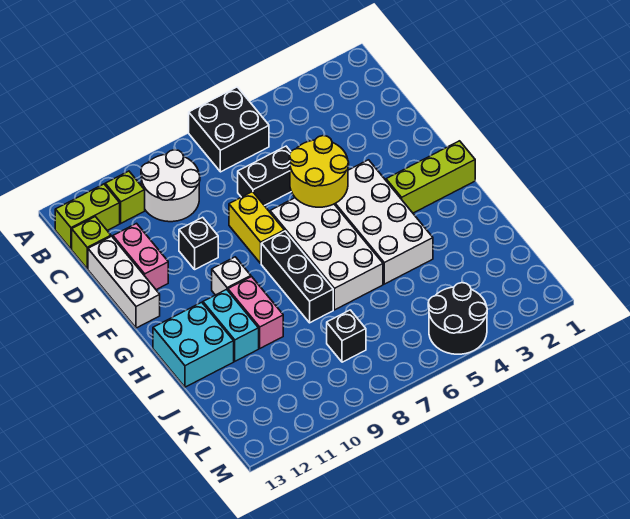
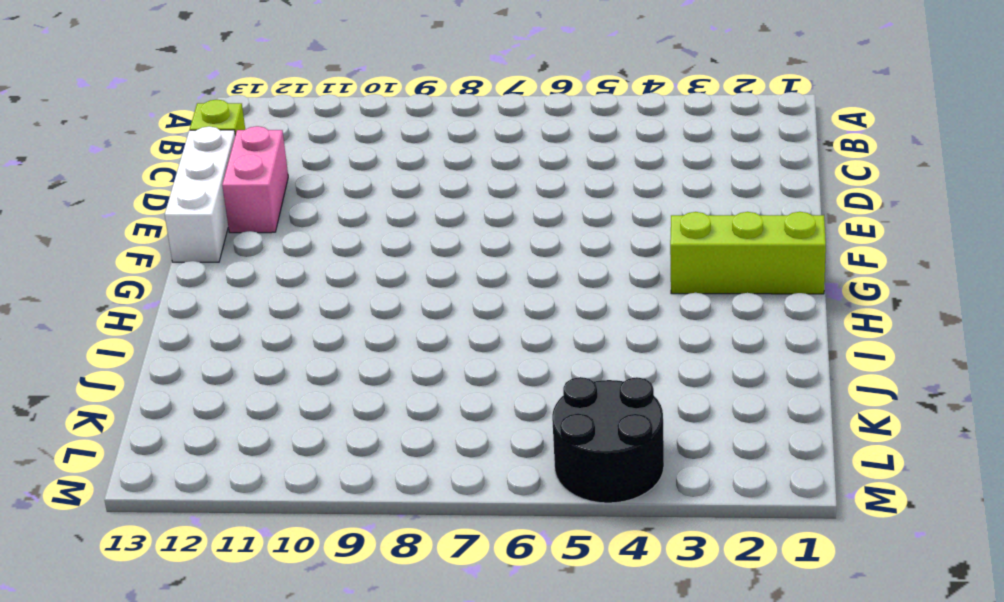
none -> black brick A6:B7 level 1
none -> white round brick B9:C10 level 1
none -> lime brick B11 level 1

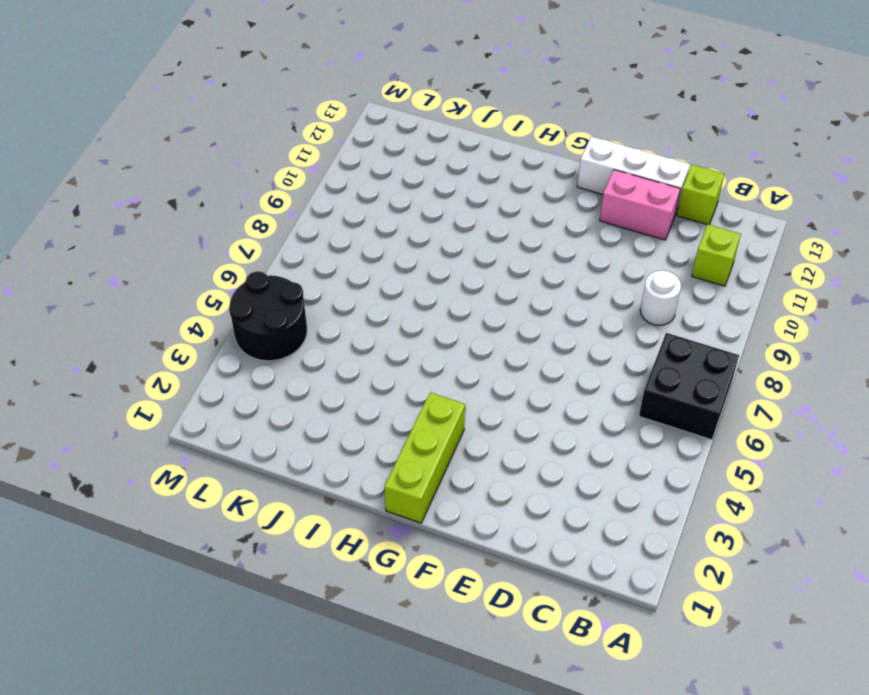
white round brick C9 level 1 -> white round brick B9:C10 level 1
none -> lime brick B12:B13 level 1
none -> black brick D6:D7 level 1
none -> yellow brick E8:F8 level 1

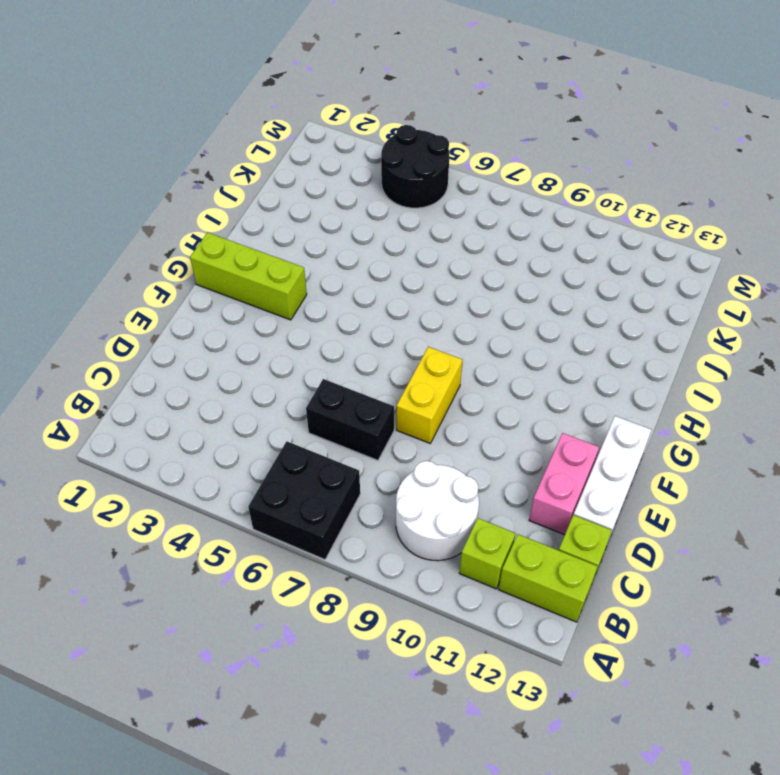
none -> black brick E10 level 1
none -> white brick F4:I5 level 1
none -> white brick F6:I7 level 1

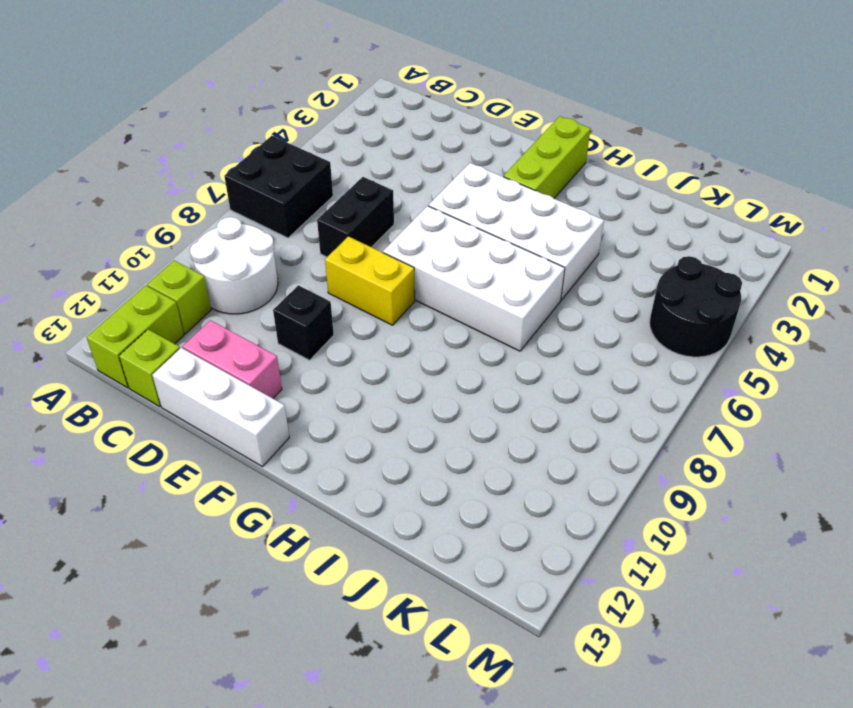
none -> black brick G8:I8 level 1
none -> white brick G10 level 1
none -> pink brick H10:I10 level 1

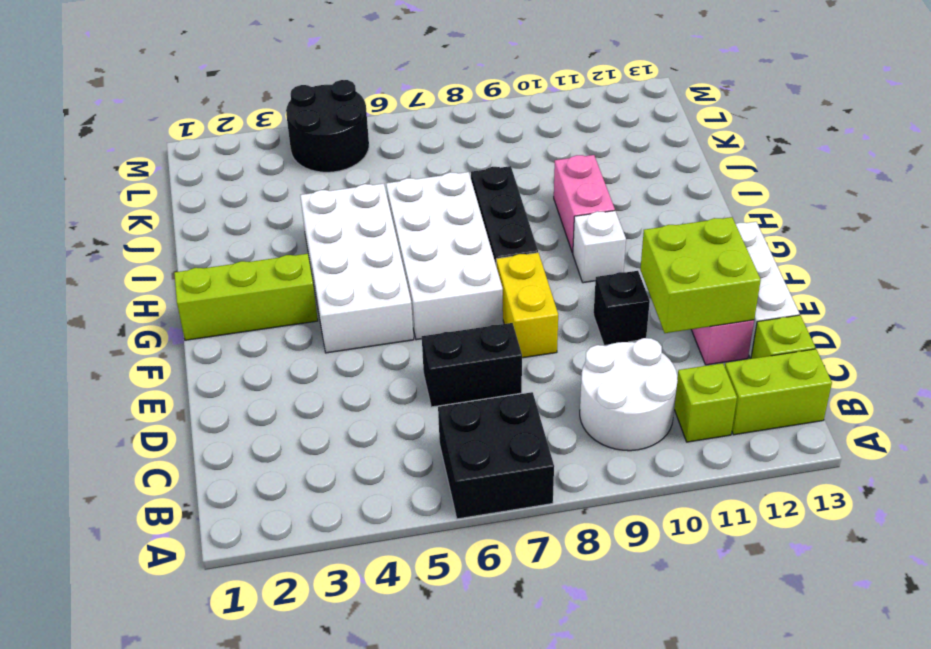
lime brick D11:E12 level 2 -> none
none -> cyan brick H11:I11 level 1
none -> cyan brick H12:I13 level 1
none -> black brick K8 level 1

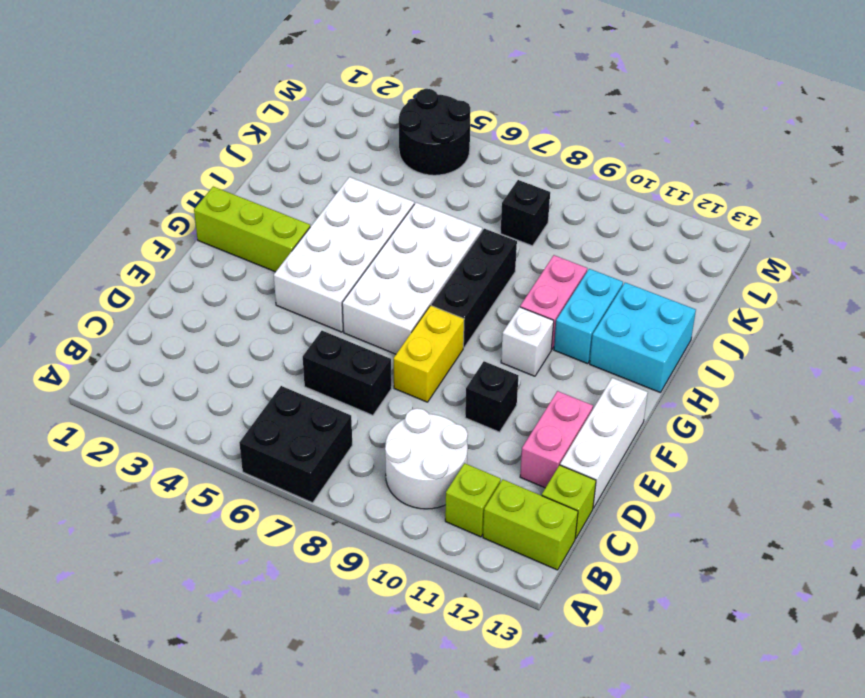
none -> yellow round brick E5:F6 level 2

